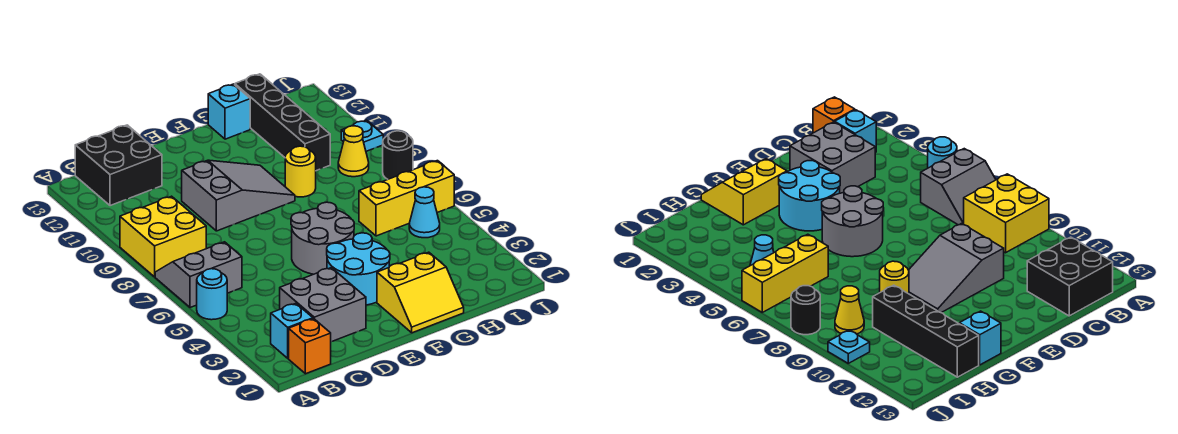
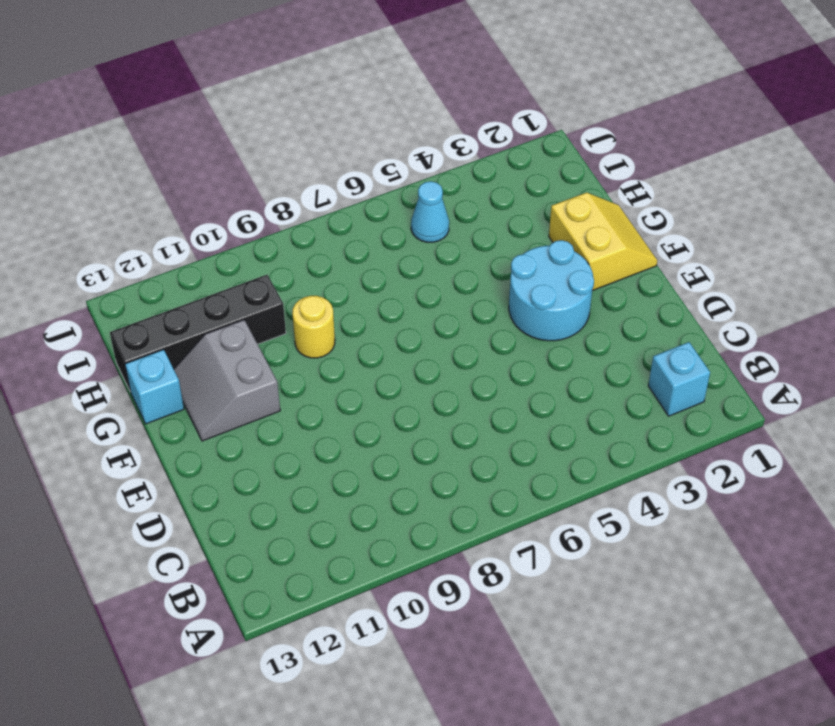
grey slope F11:G12 level 1 top 11 -> grey slope A6:B7 level 1 top 6
none -> cyan round brick A5 level 1
none -> yellow brick A8:B9 level 1
none -> orange brick B1 level 1

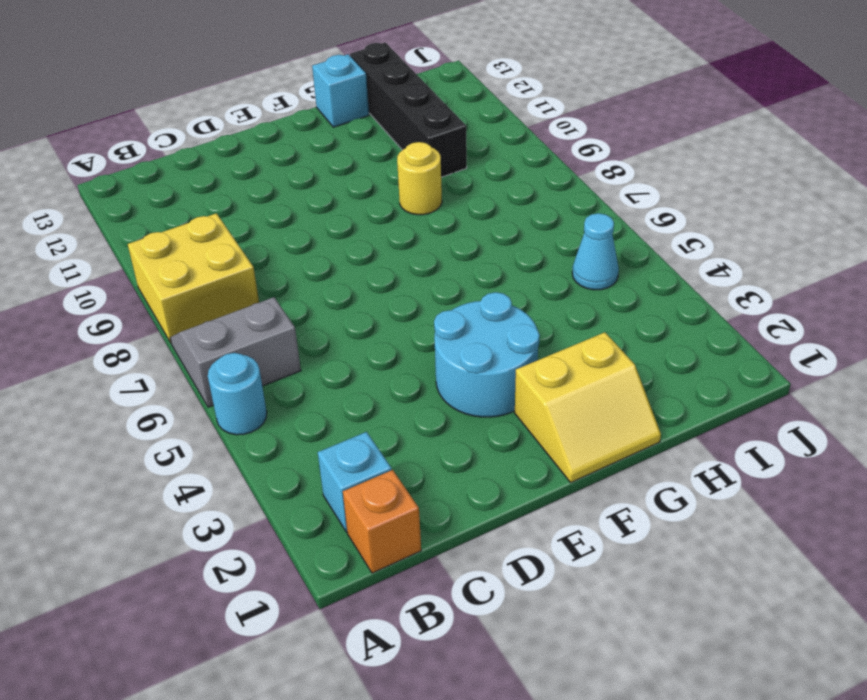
none -> black brick B12:C13 level 1
none -> grey brick C2:D3 level 1
none -> grey slope D9:F10 level 1 top D

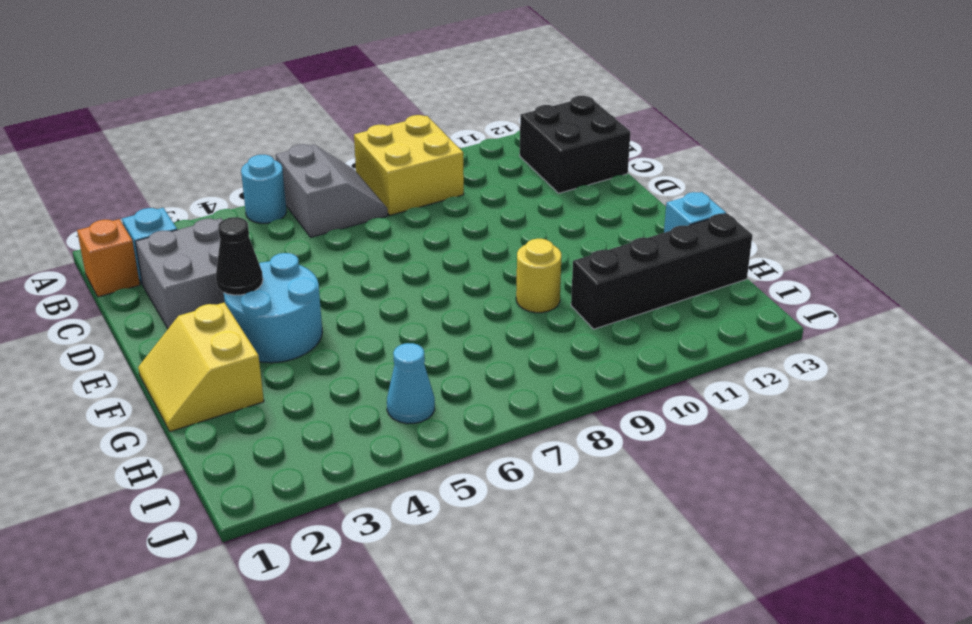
black cone E3 level 2 -> none
none -> grey slope D9:F10 level 1 top D
none -> grey round brick E5:F6 level 1
none -> yellow brick H6:J6 level 1

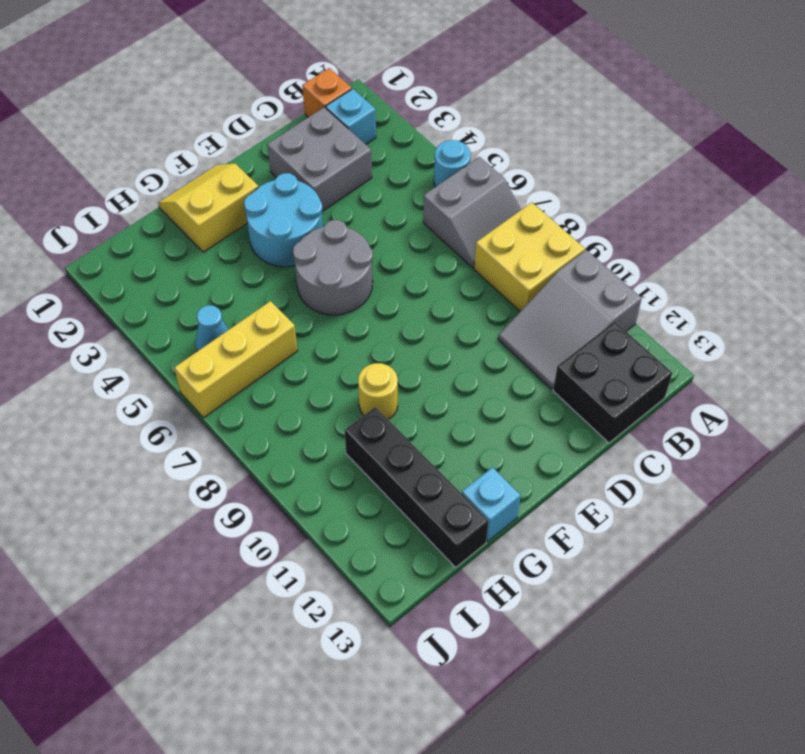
grey slope A10:C11 level 1 top A -> grey slope D9:F10 level 1 top D
none -> yellow cone I9 level 1
none -> black round brick J8 level 1
none -> cyan plate J10 level 1

